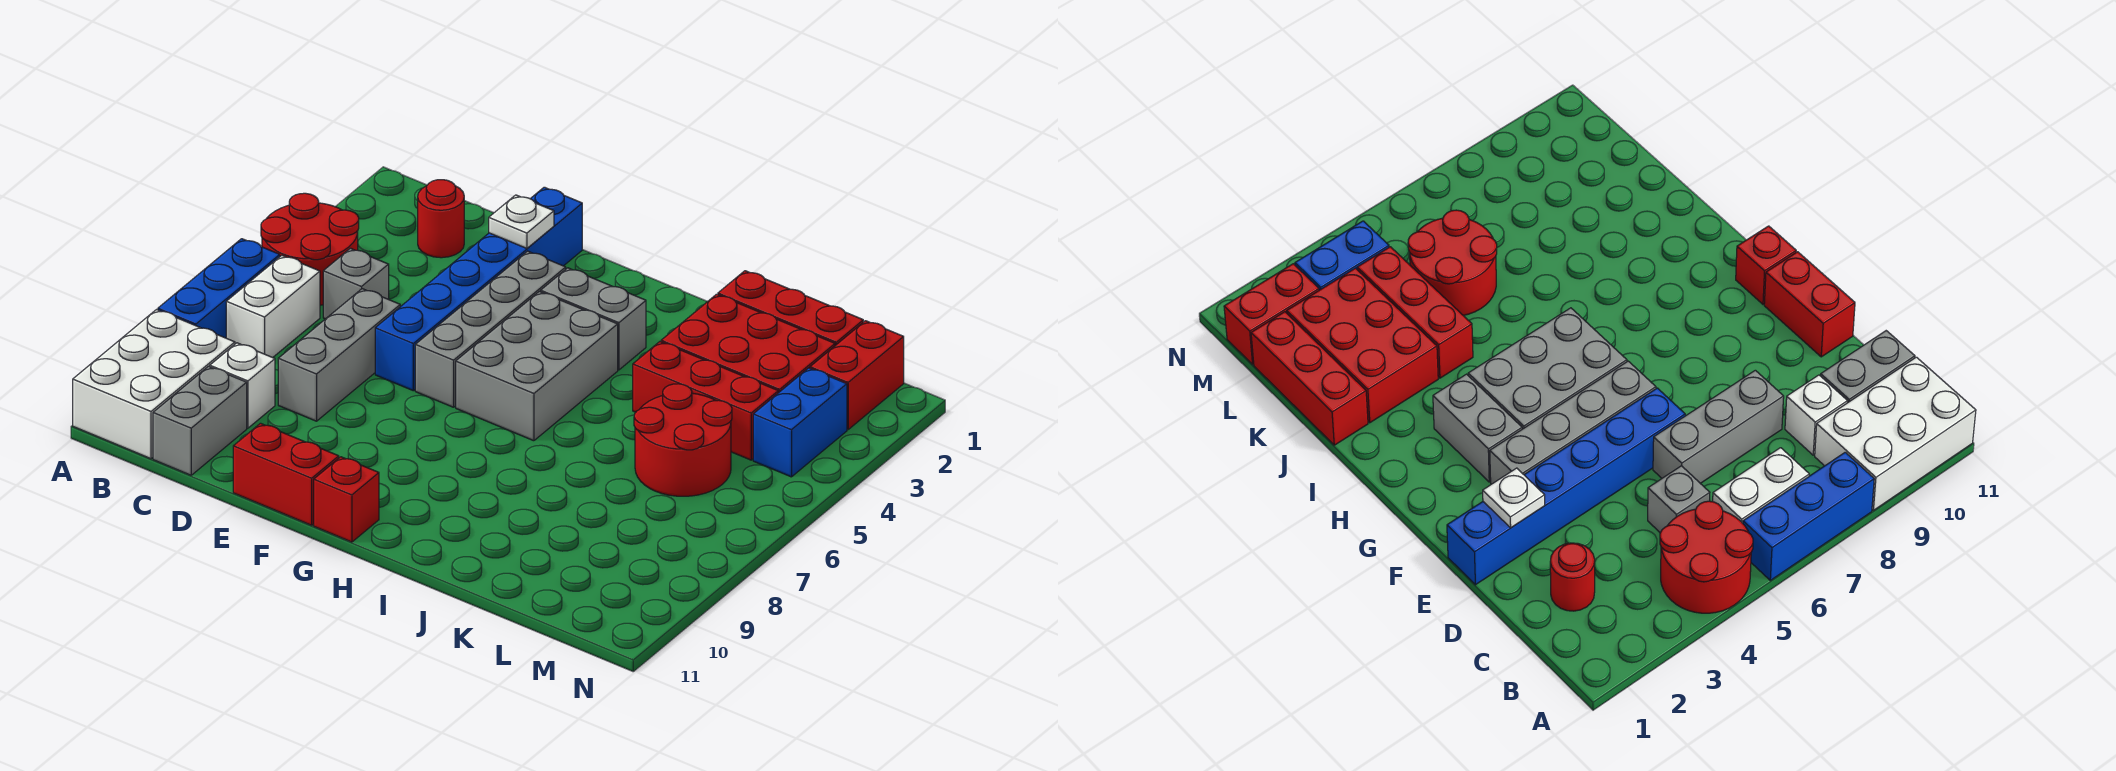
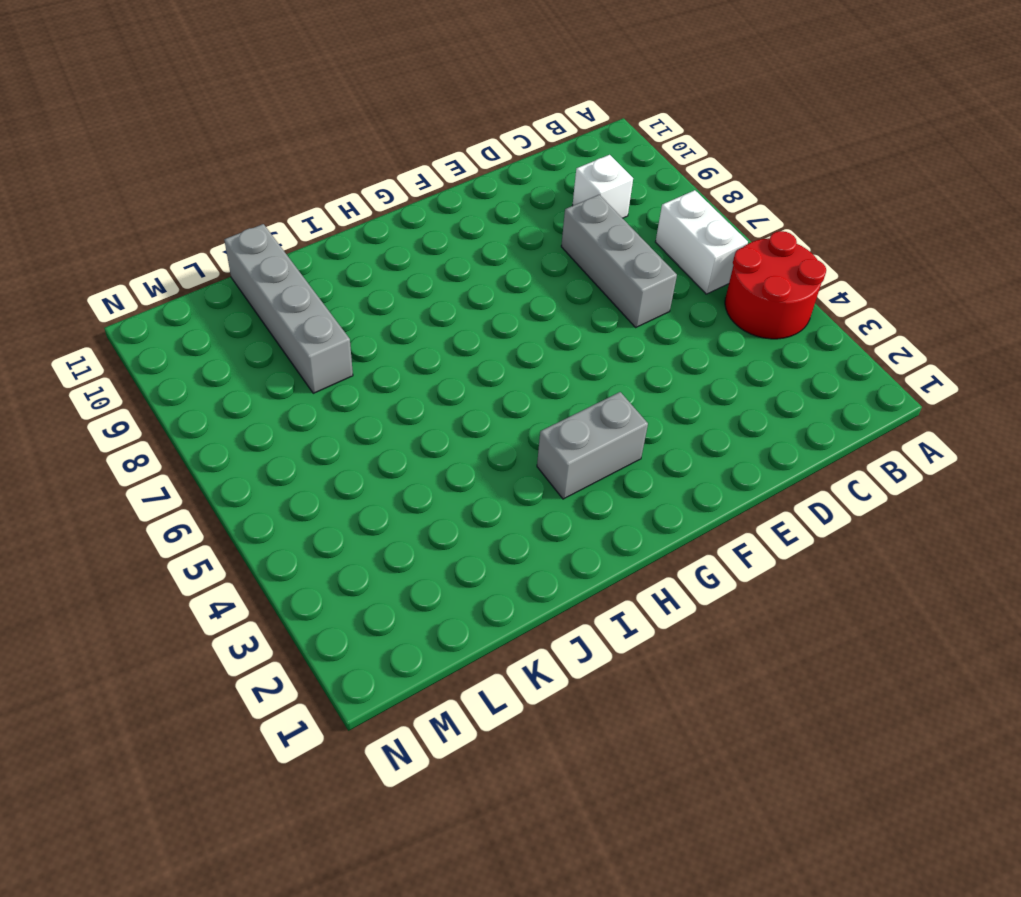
grey brick K8:K11 level 1 -> grey brick F3:F6 level 1
none -> blue brick A6:A8 level 1
none -> white brick A9:B11 level 1
none -> red round brick C2 level 1

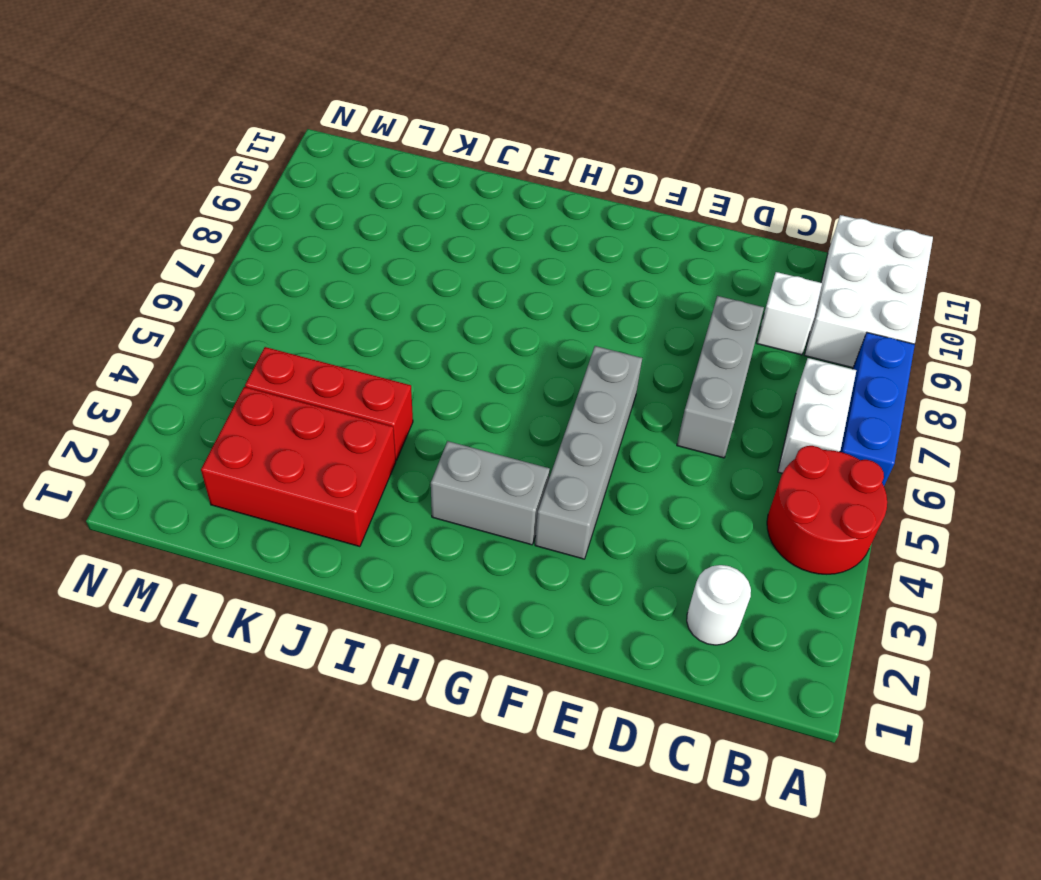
white round brick C2 level 1 -> red round brick C2 level 1
none -> grey brick C5 level 1
none -> grey brick C10:C11 level 1
none -> blue brick E1:E6 level 1

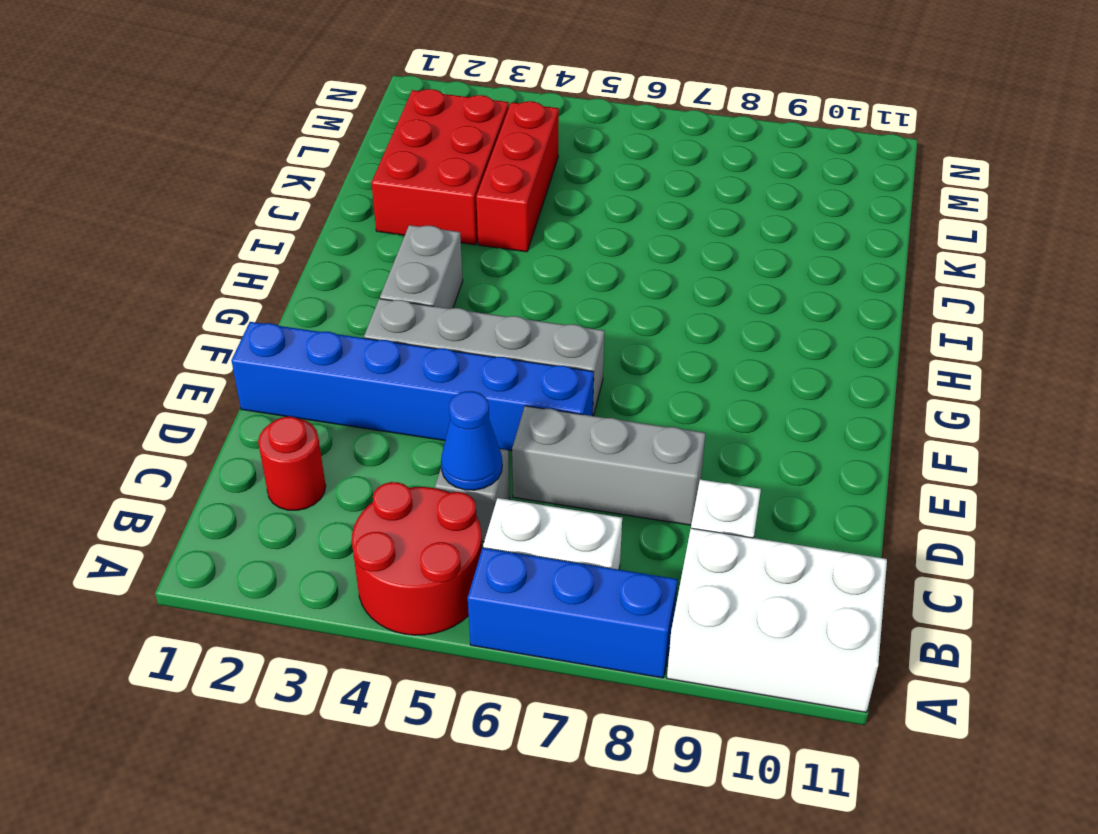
blue cone C5 level 2 -> none
none -> grey brick C10:C11 level 1
none -> red brick E11:F11 level 1
none -> grey brick G4:H6 level 1

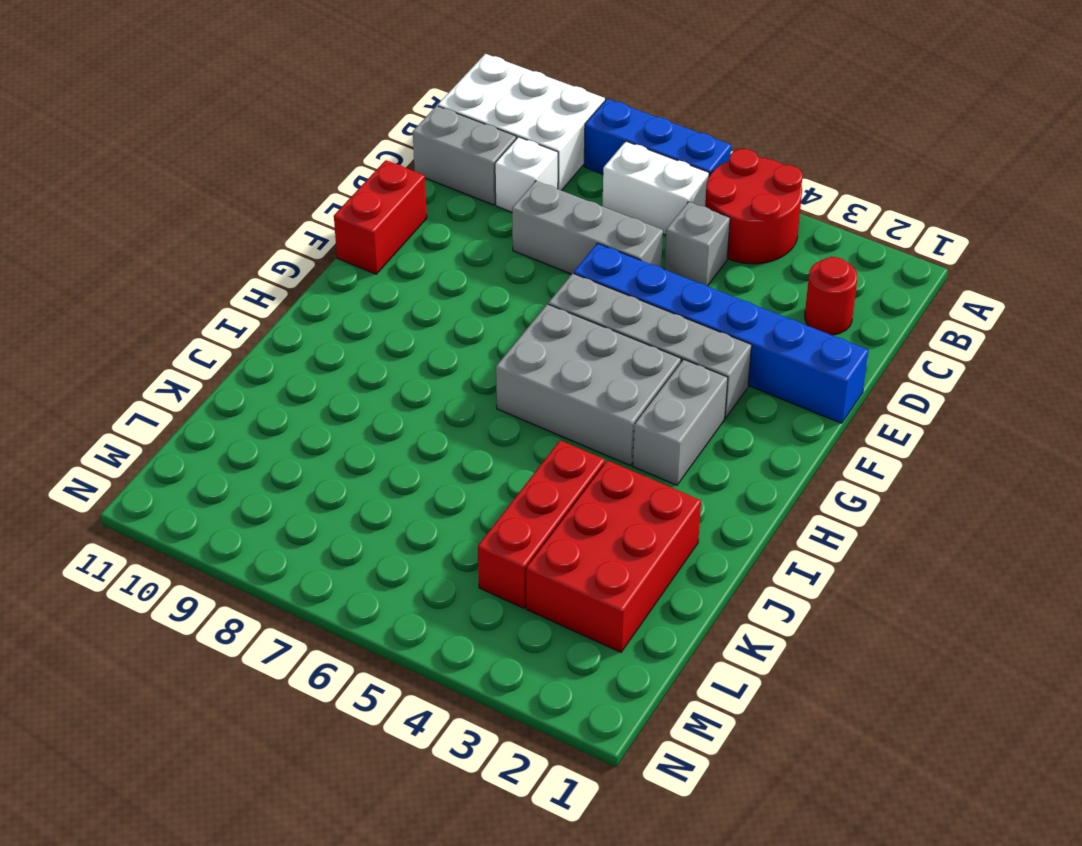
none -> red brick G11 level 1
none -> red brick J1:L1 level 1
none -> red round brick K5:L6 level 1

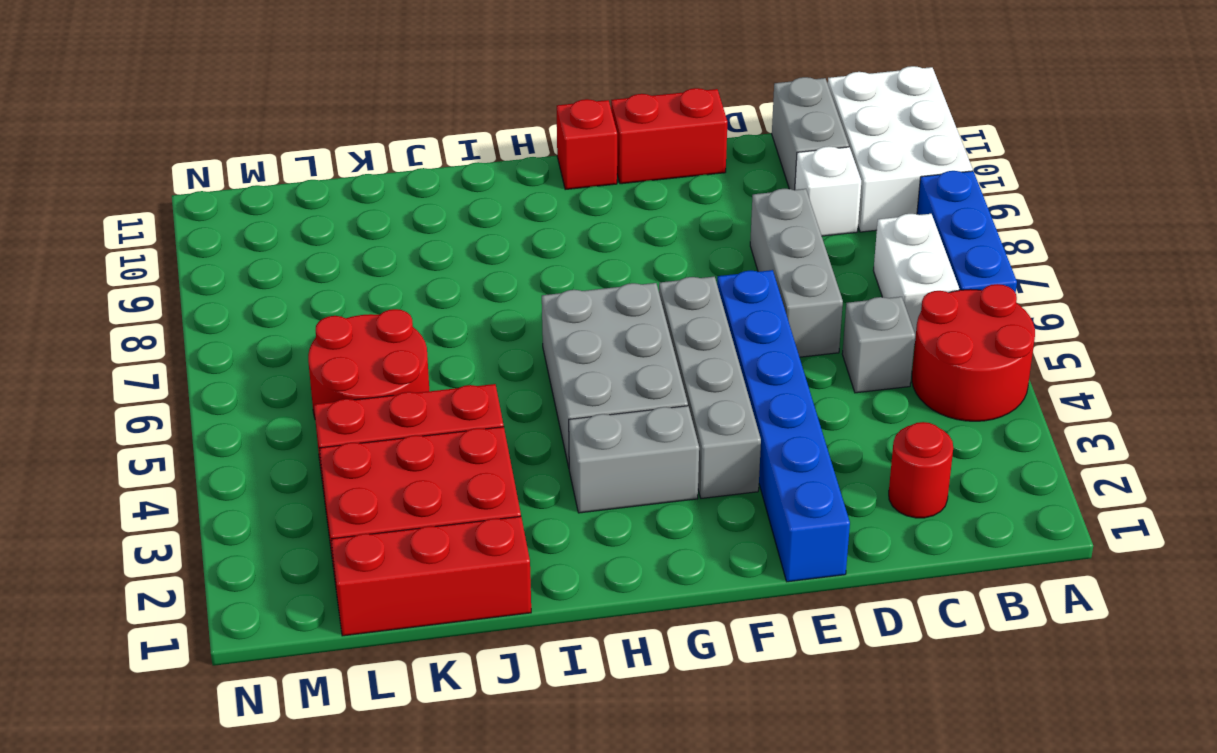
none -> red brick M1:M2 level 1
none -> blue brick M3:M4 level 1
none -> white plate E2 level 2

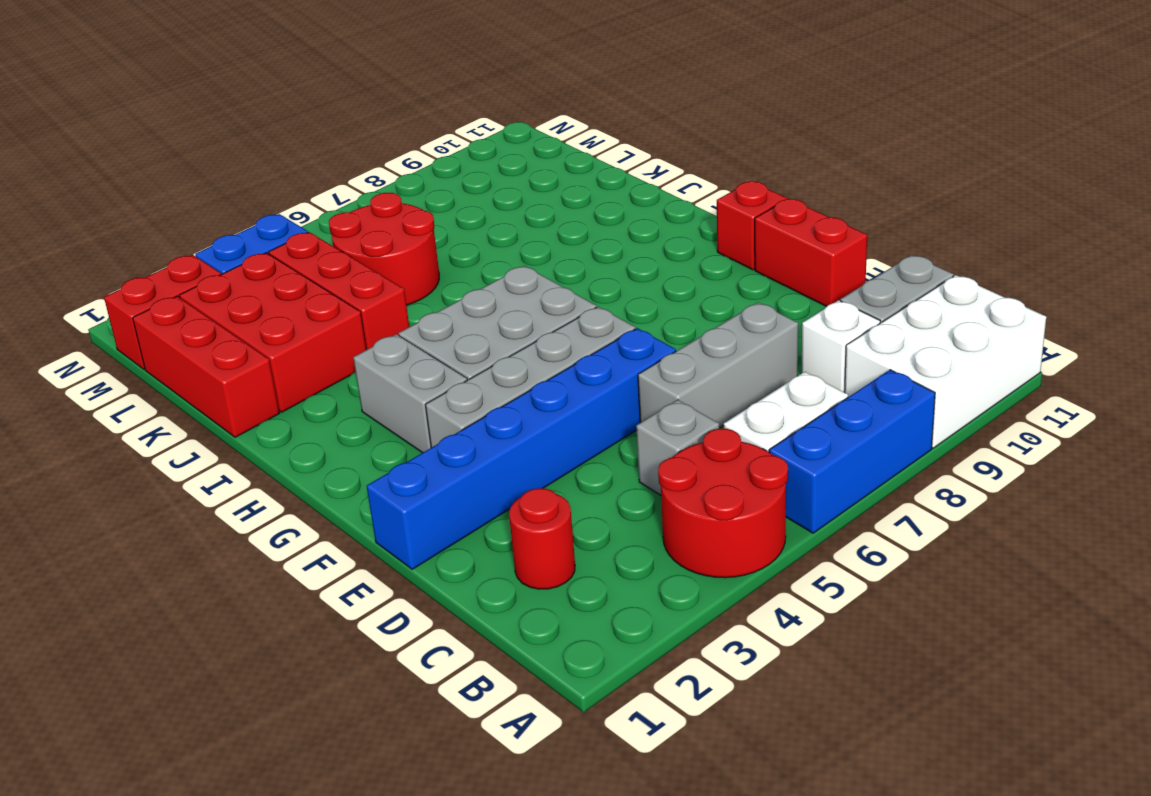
none -> white plate E2 level 2

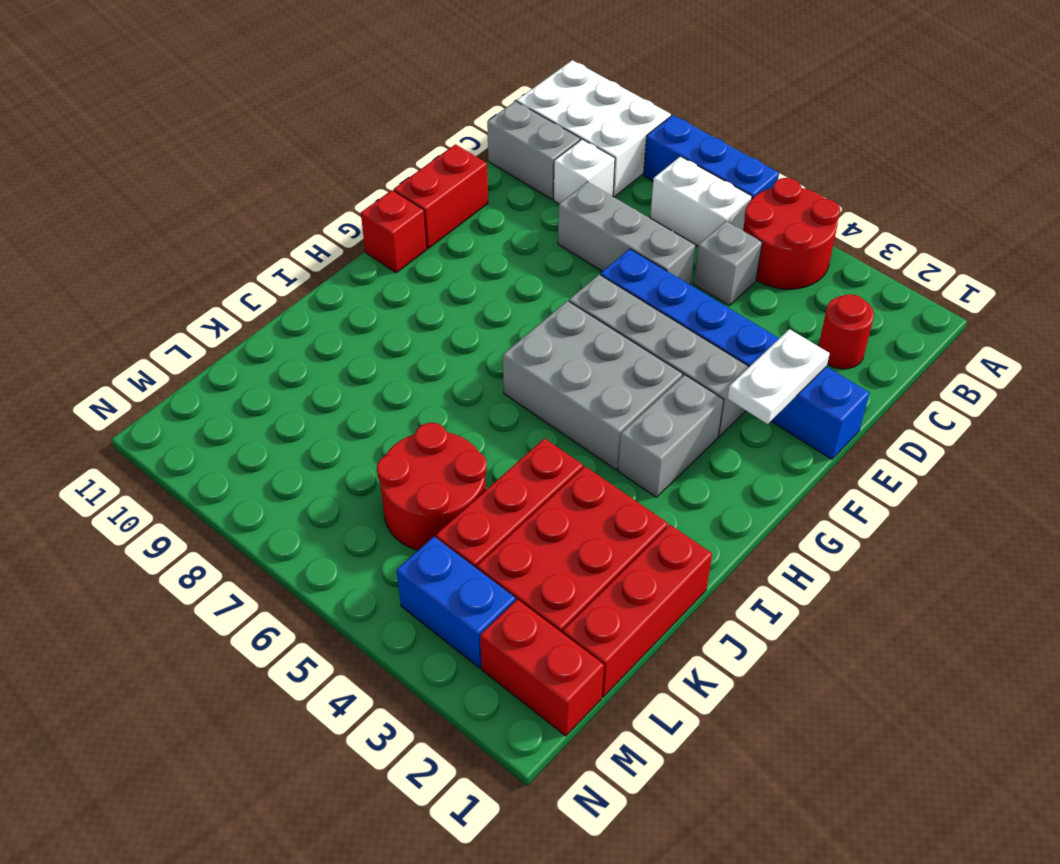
white plate E2:F2 level 2 -> white plate E2 level 2

